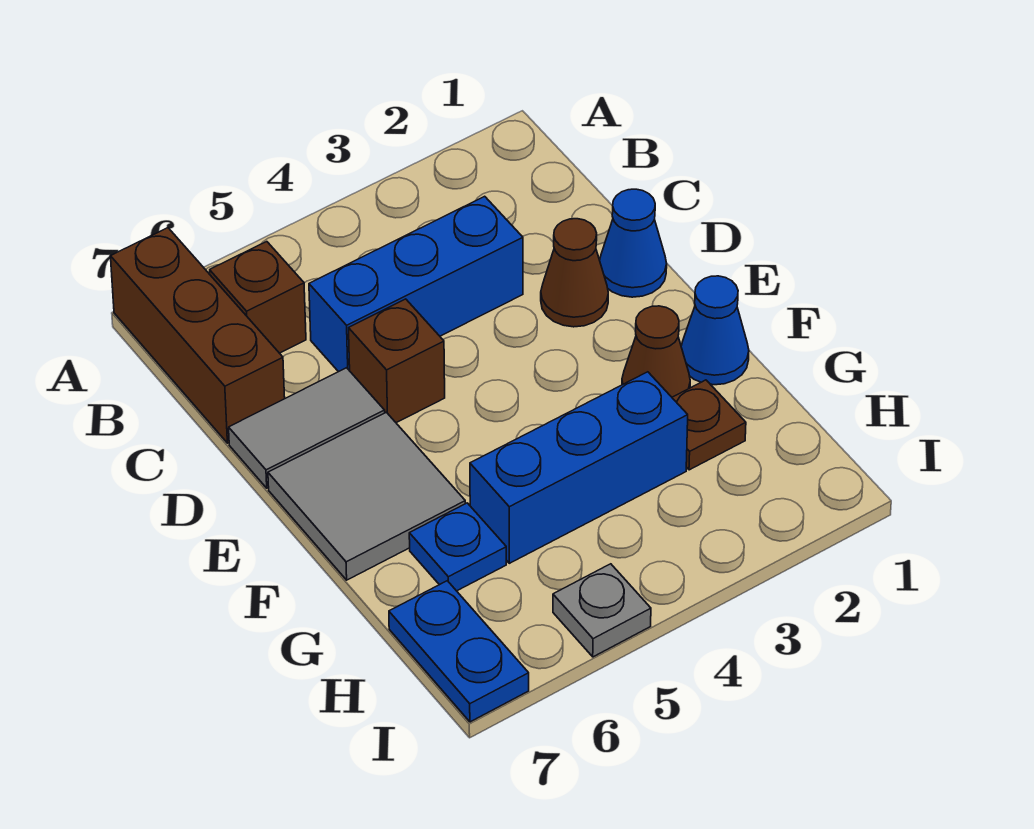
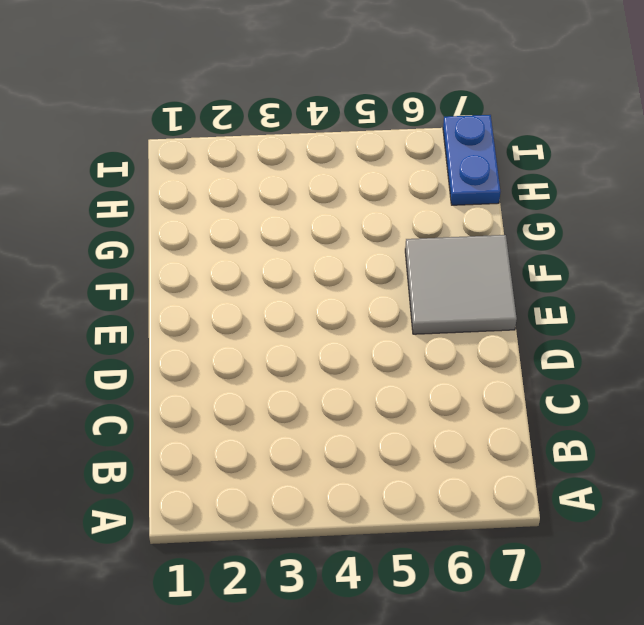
none -> brown brick A7:C7 level 1
none -> brown brick B6 level 1
none -> blue brick C3:C5 level 1

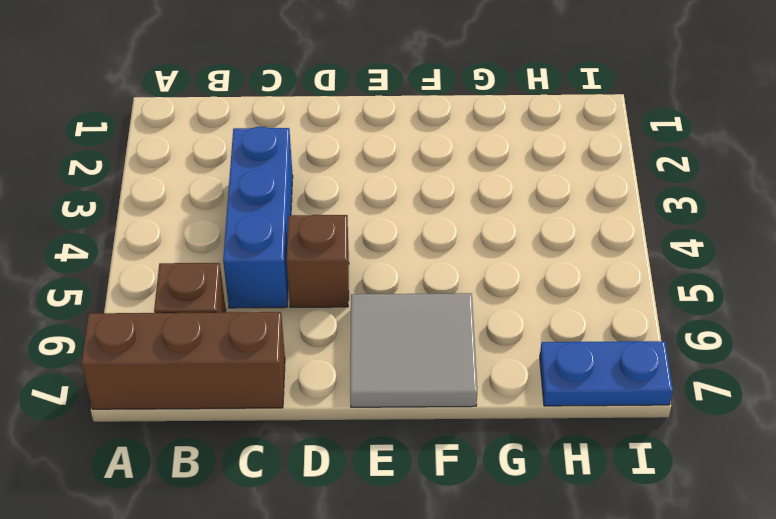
none -> blue cone D1 level 1
none -> brown cone D2 level 1
none -> grey tile D6:D7 level 1

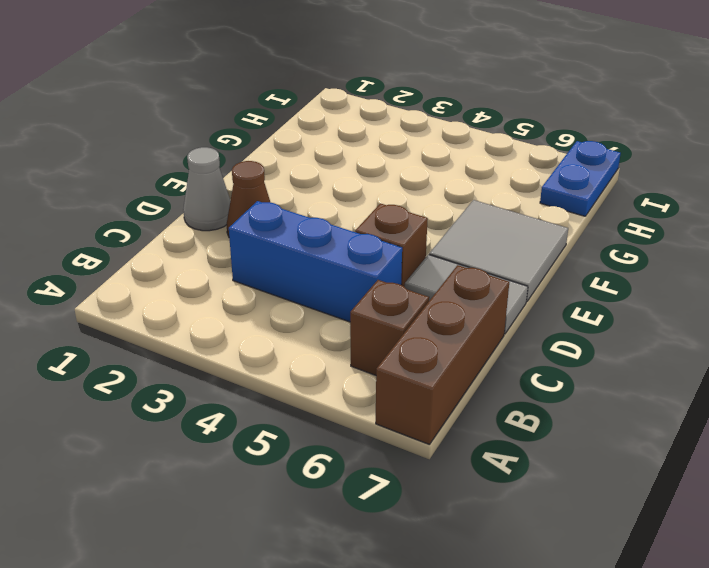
grey cone D1 level 1 -> blue cone D1 level 1
none -> blue cone F1 level 1
none -> brown cone F2 level 1
none -> brown plate G2 level 1

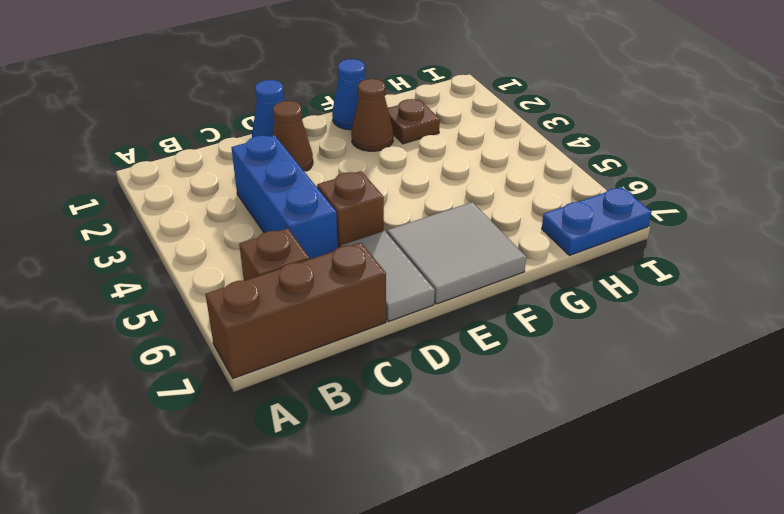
none -> blue brick G3:G5 level 1
none -> blue plate G6 level 1
none -> grey plate I5 level 1

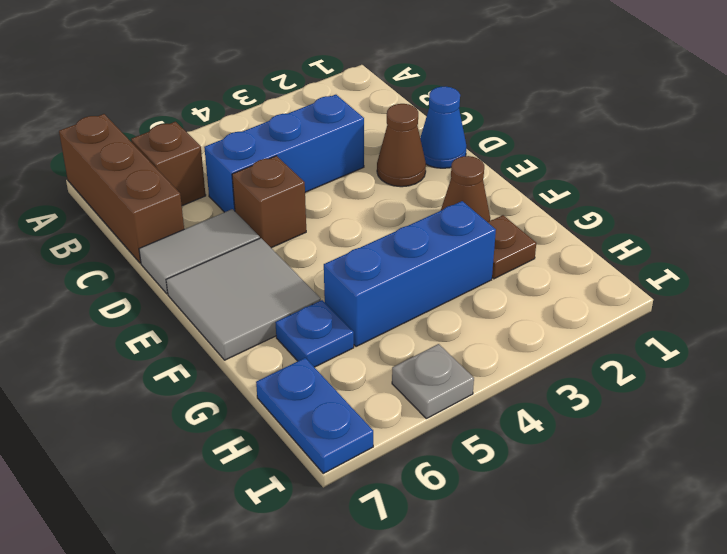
none -> blue cone F1 level 1

